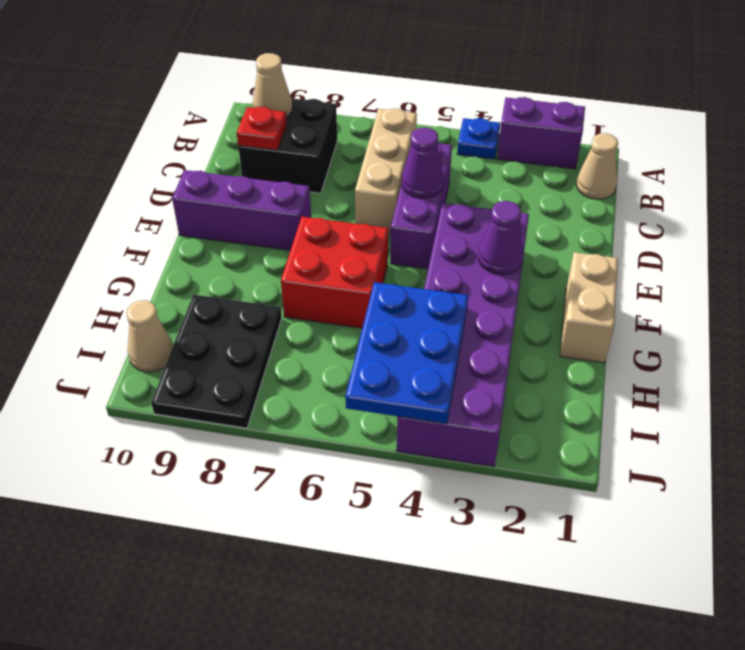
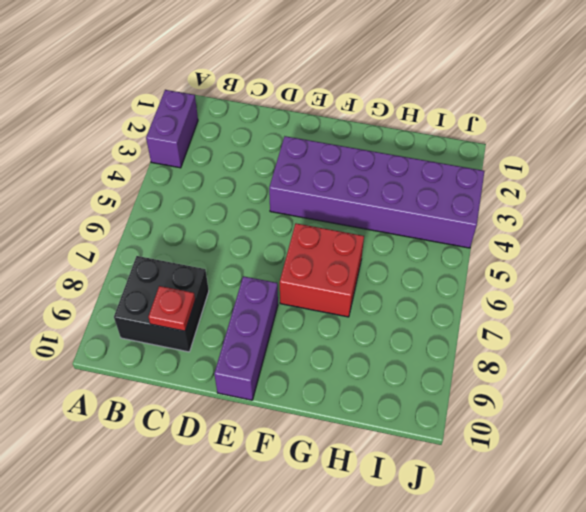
none -> blue plate A4 level 1
none -> tan cone B1 level 1
none -> tan brick B6:D6 level 1

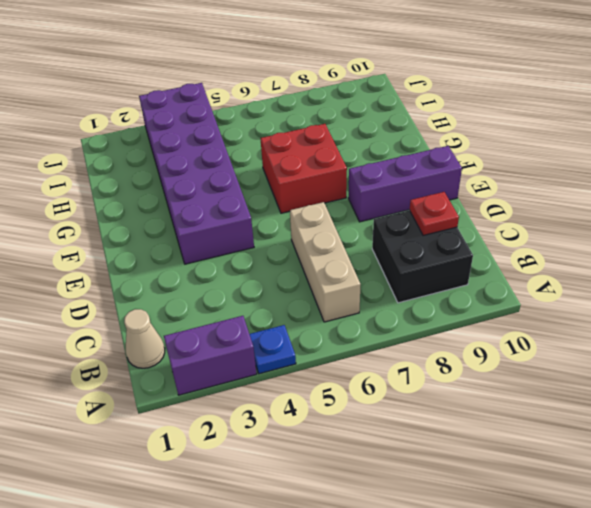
none -> purple brick C5:E5 level 1
none -> tan brick F1:G1 level 1
none -> black plate H8:J9 level 1

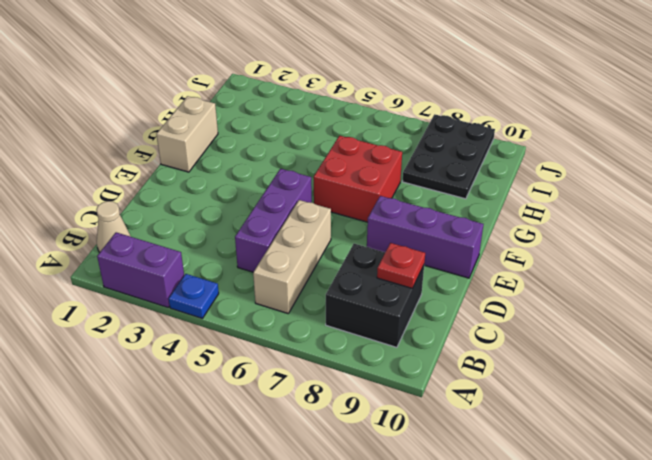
none -> purple brick E3:J4 level 1
none -> tan cone I10 level 1
none -> tan cone B9 level 2

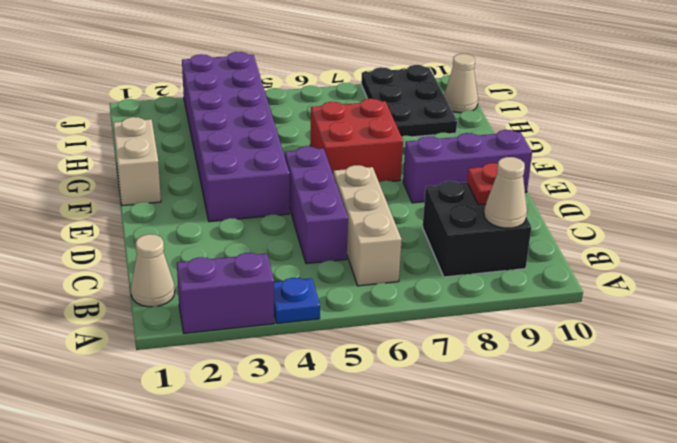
none -> purple cone D5 level 2
none -> purple cone F3 level 2
none -> blue plate H4:J5 level 2

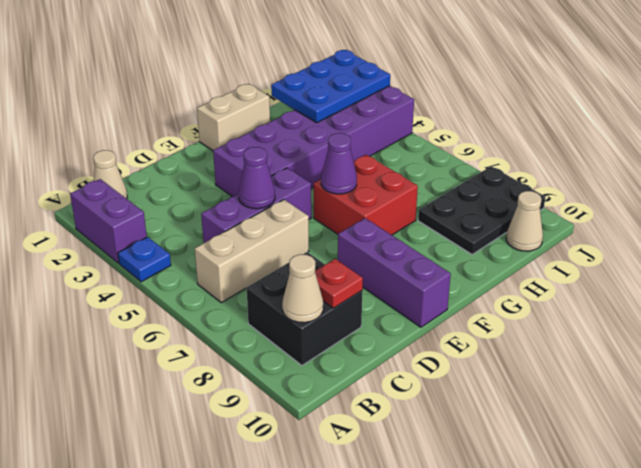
purple cone F6 level 2 -> purple cone F3 level 2
blue plate H2:J3 level 2 -> blue plate H4:J5 level 2

